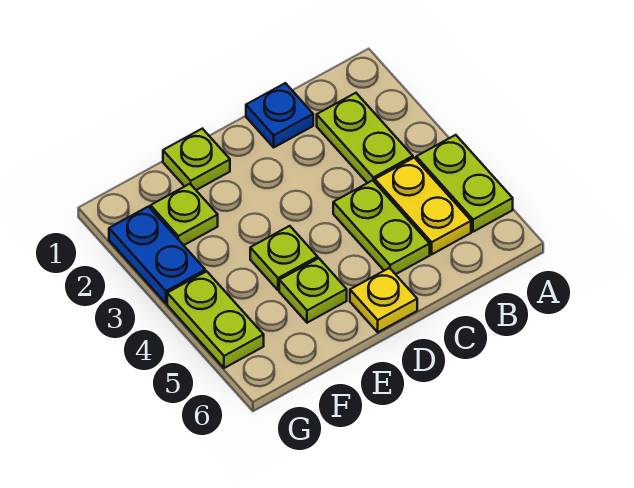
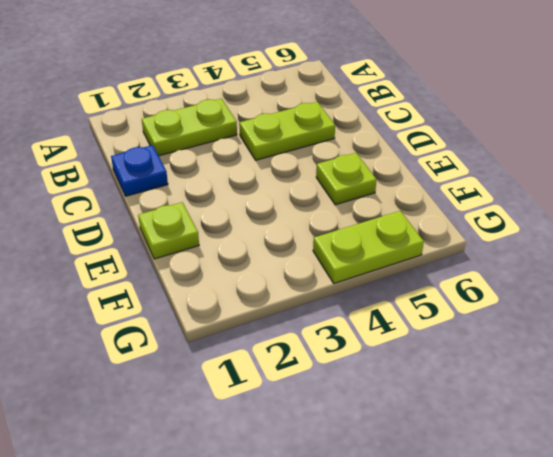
none -> lime plate A4:A5 level 1
none -> yellow plate B4:B5 level 1
none -> yellow plate D6 level 1

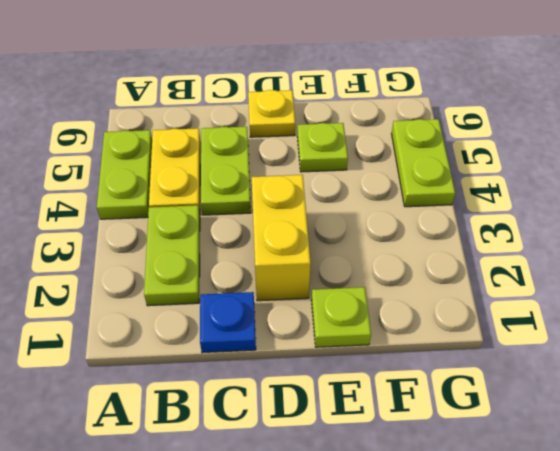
yellow brick D2:D3 level 1 -> none
none -> lime plate E4 level 1
none -> lime plate F2 level 1
none -> blue plate G2:G3 level 1

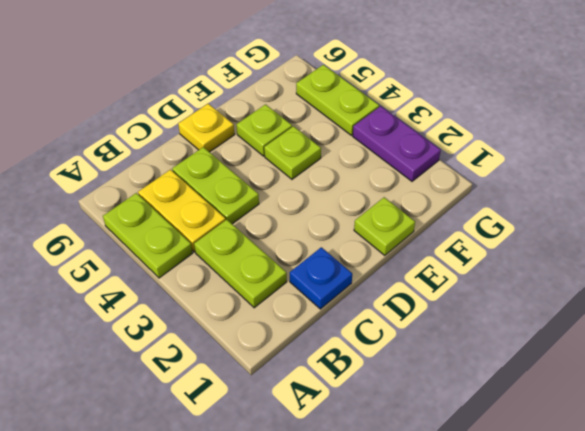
purple plate G2:G3 level 1 -> blue plate G2:G3 level 1
none -> lime plate F2 level 1

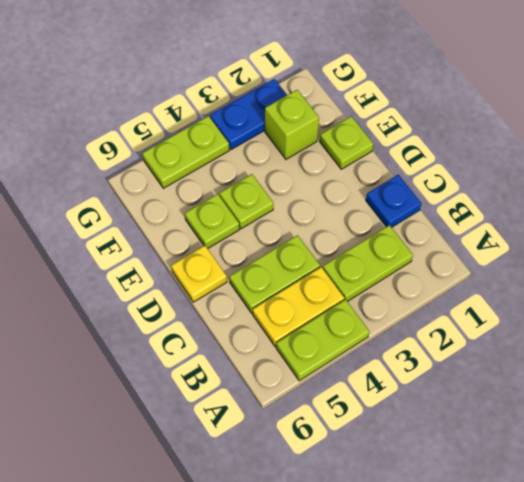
lime brick F2 level 1 -> lime plate F2 level 1

